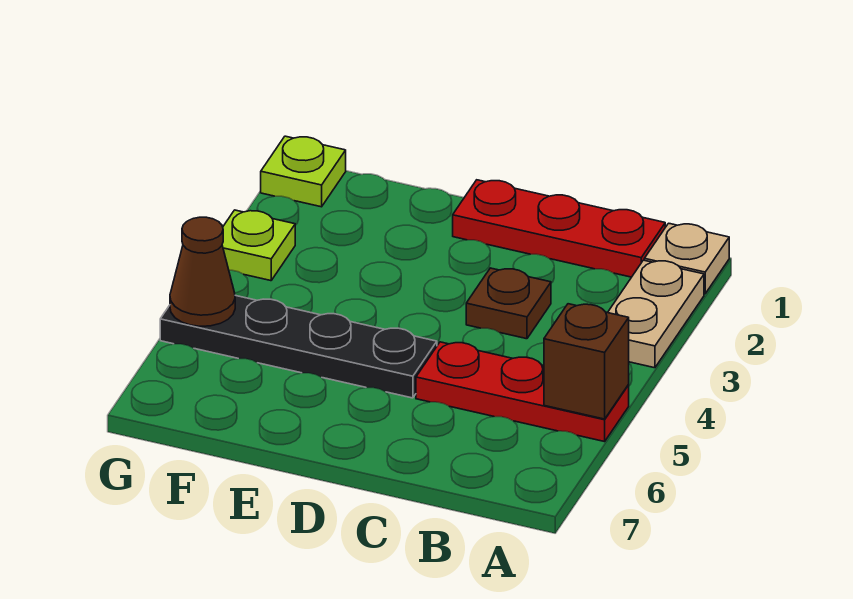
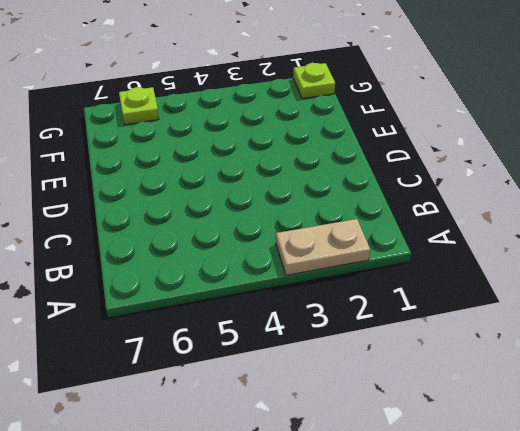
lime plate G6 level 1 -> lime plate G3 level 1
none -> tan plate A1 level 1
none -> red plate A5:C5 level 1

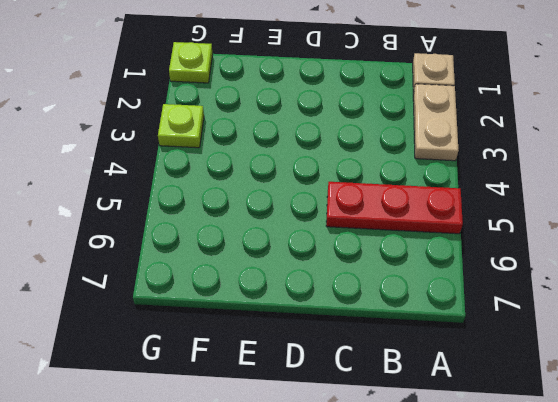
none -> red plate B1:D1 level 1
none -> brown plate C3 level 1

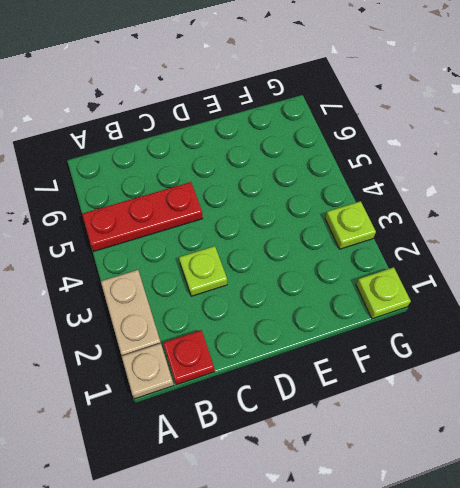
red plate B1 level 1 -> red plate B1:D1 level 1
lime plate C3 level 1 -> brown plate C3 level 1
none -> black plate D5:G5 level 1
none -> brown brick A5 level 2

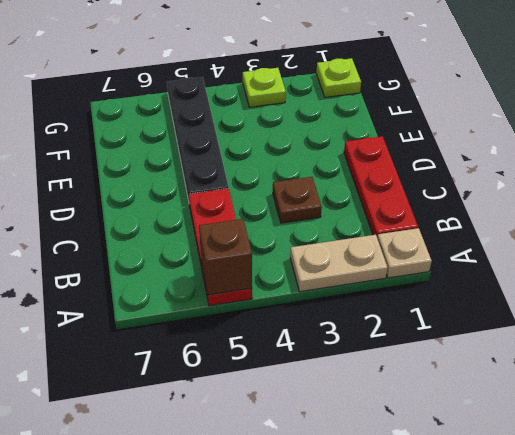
none -> brown cone G5 level 2

